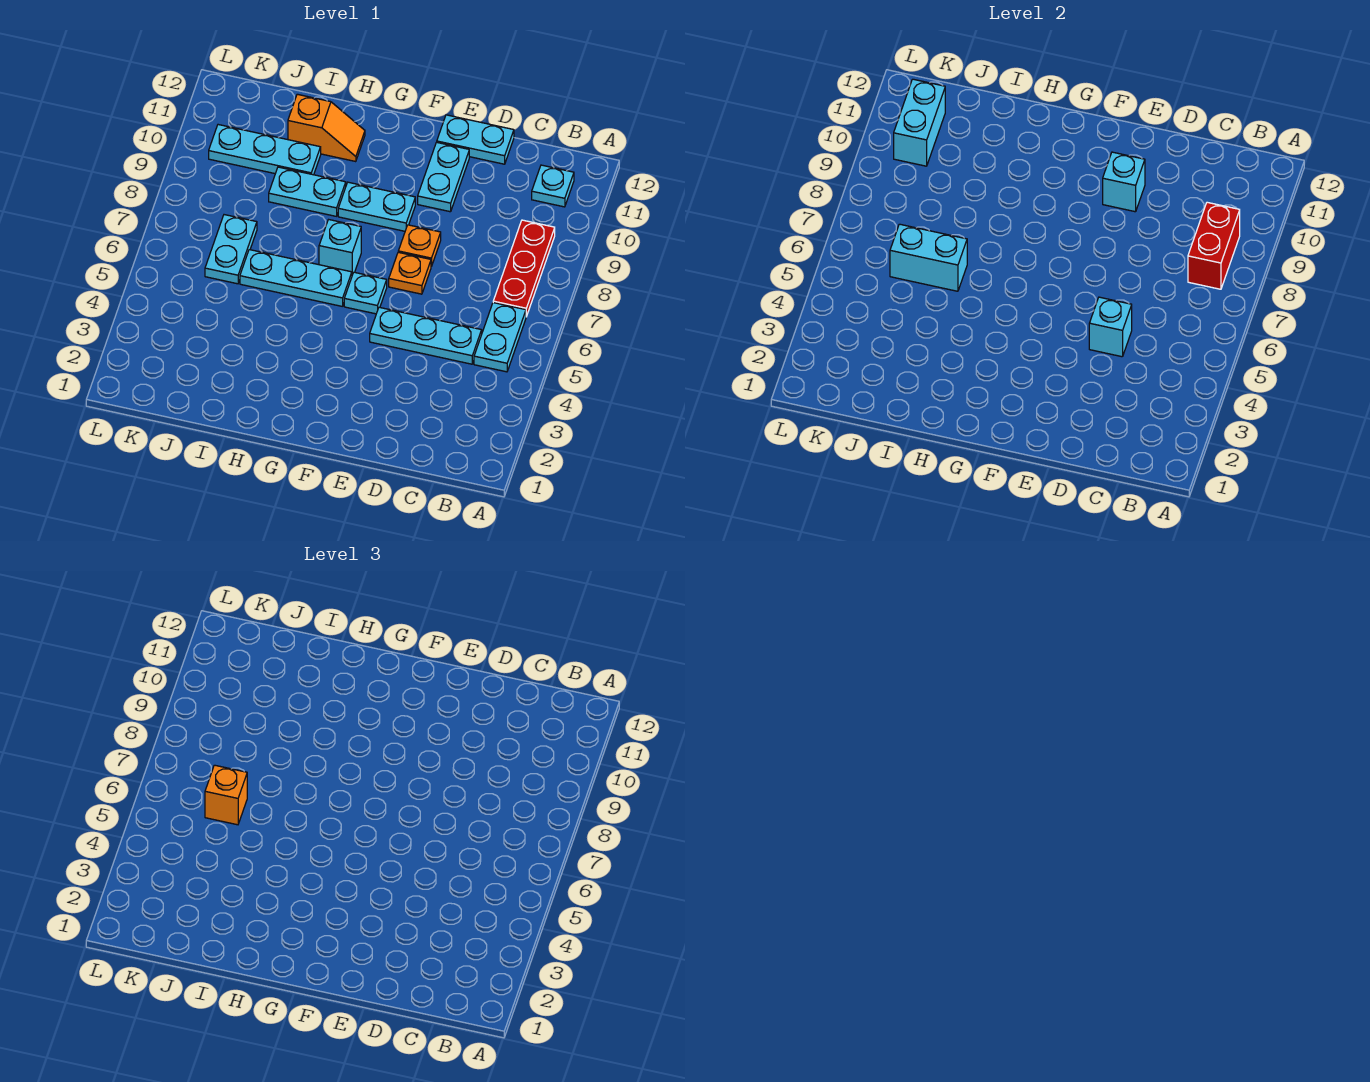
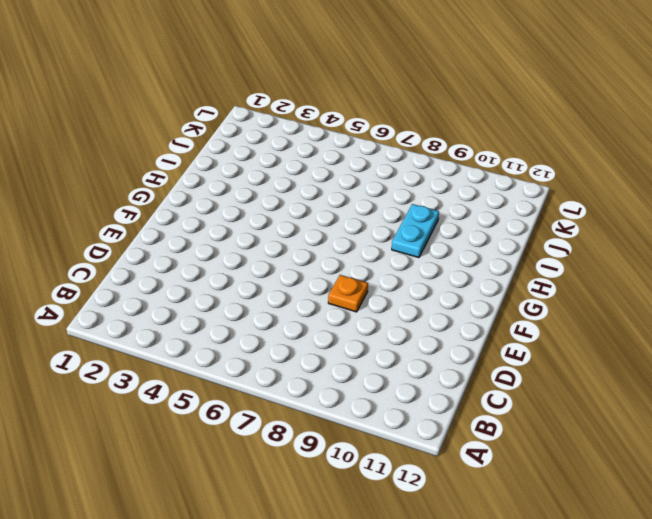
none -> cyan plate B5:B6 level 1
none -> red plate B7:B9 level 1
none -> cyan plate B11 level 1

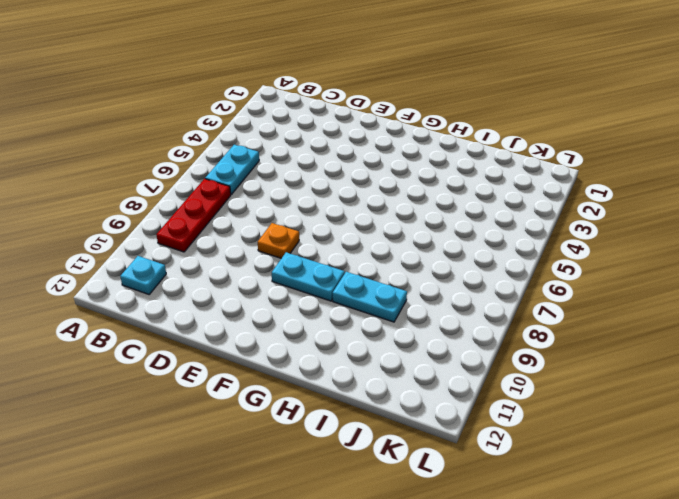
none -> cyan plate C5:E5 level 1
none -> cyan plate D12:E12 level 1
none -> orange plate E7 level 1

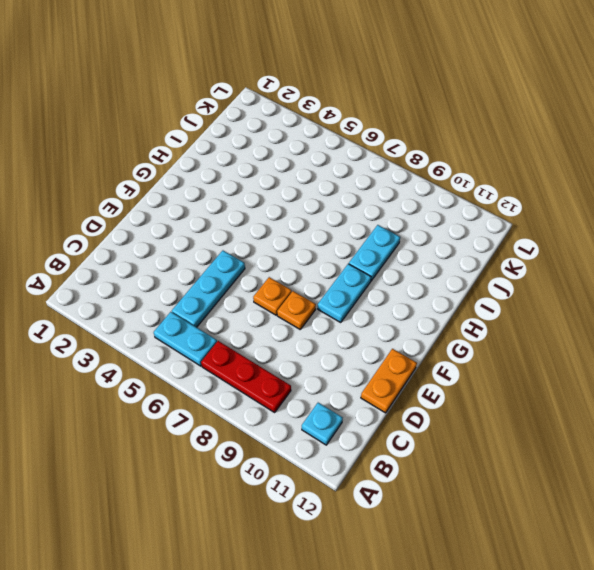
orange plate D12:E12 level 1 -> cyan plate D12:E12 level 1
none -> cyan plate E10:E11 level 1
none -> cyan plate F6 level 1
none -> cyan plate G6:I6 level 1

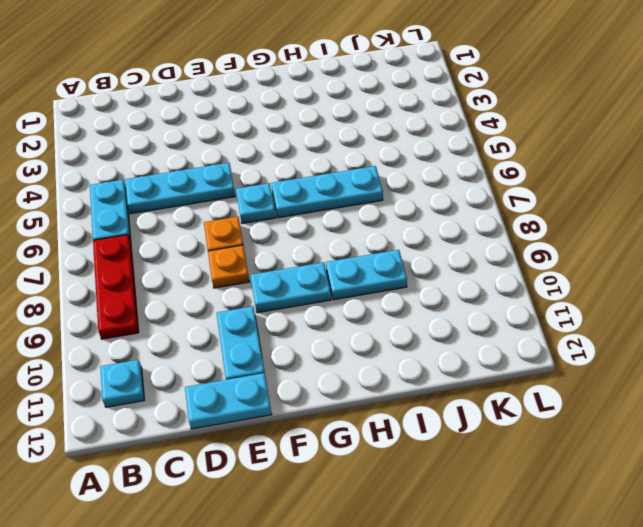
none -> cyan brick G7 level 1
none -> orange slope H11:I11 level 1 top I
none -> cyan plate I10:K10 level 1

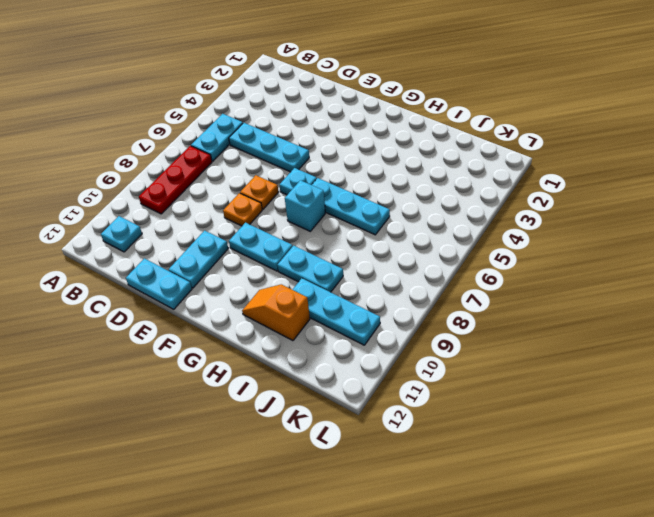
none -> cyan plate J6:J7 level 1
none -> red brick B8:B9 level 2
none -> cyan brick D5 level 2

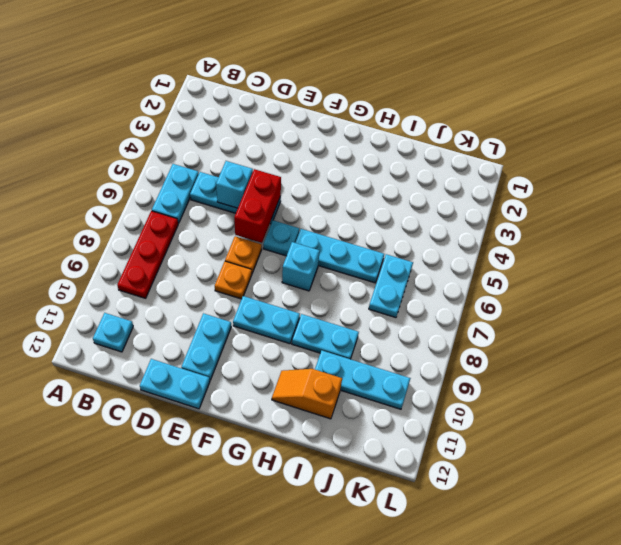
red brick E5:E6 level 2 -> red brick B8:B9 level 2
none -> cyan brick E10 level 2
none -> cyan brick I6:J6 level 2
none -> cyan brick K10:K11 level 2

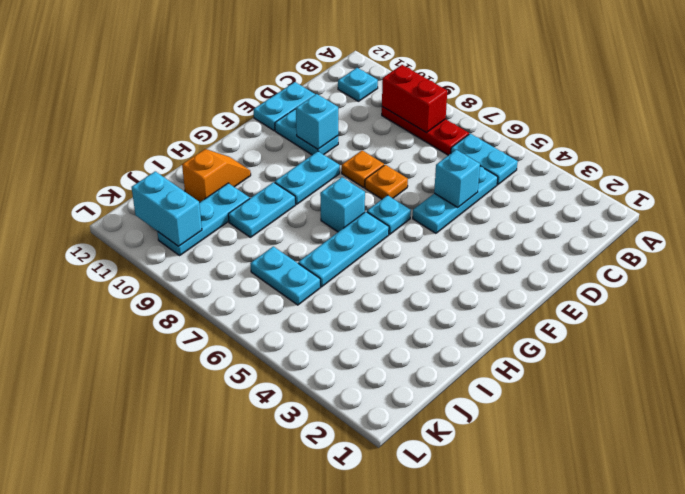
none -> cyan brick I6:J6 level 2
none -> orange brick J6 level 3

